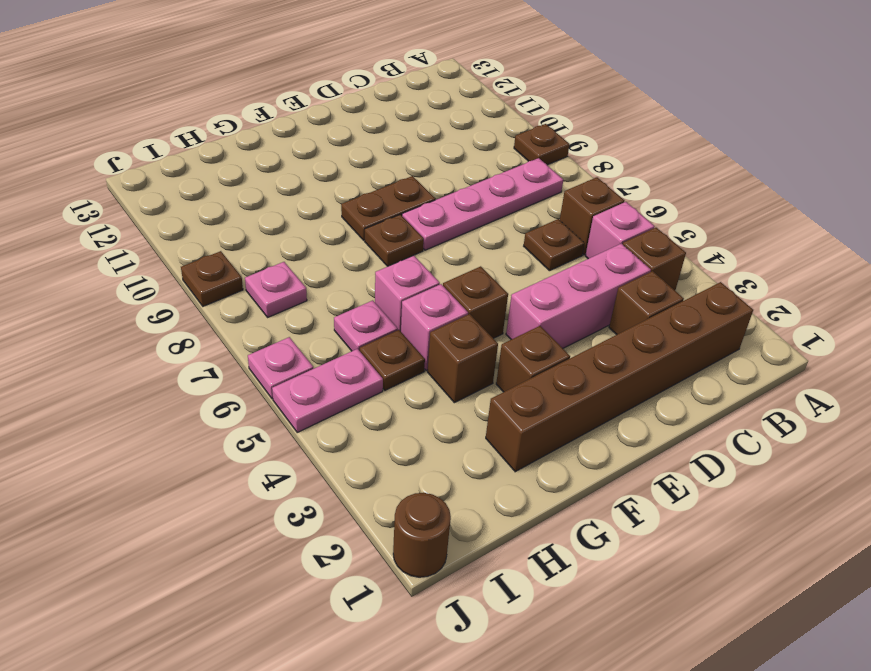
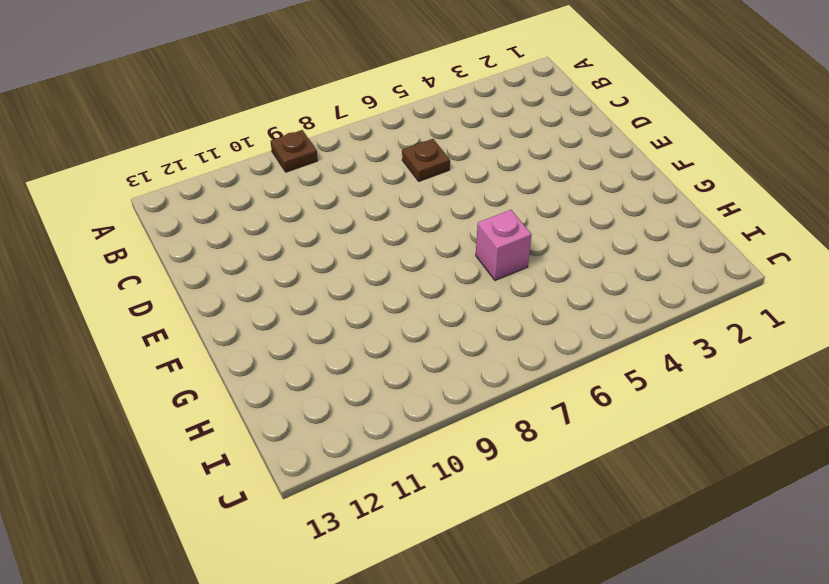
none -> brown brick B2:G2 level 1
none -> brown brick B4 level 1
none -> pink brick B5 level 1

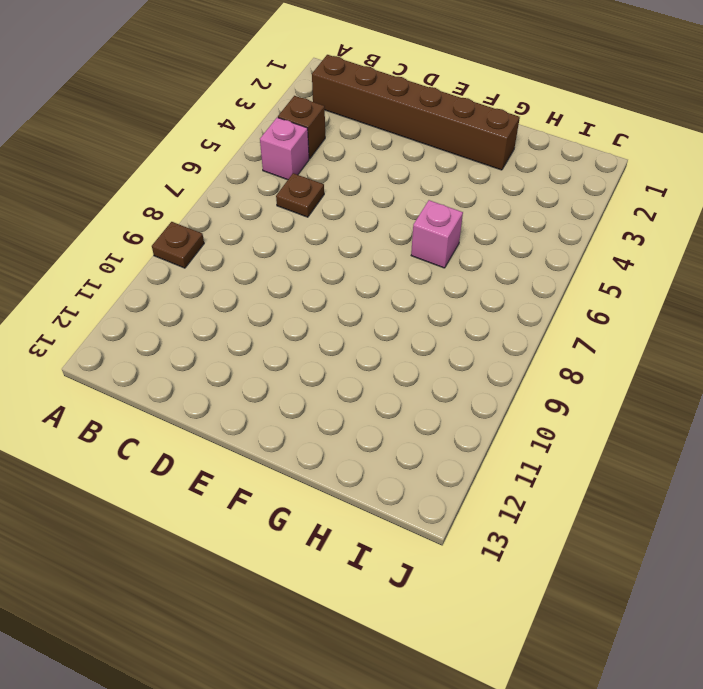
none -> brown brick B6 level 1
none -> pink plate B8:E8 level 1
none -> brown brick C3 level 1

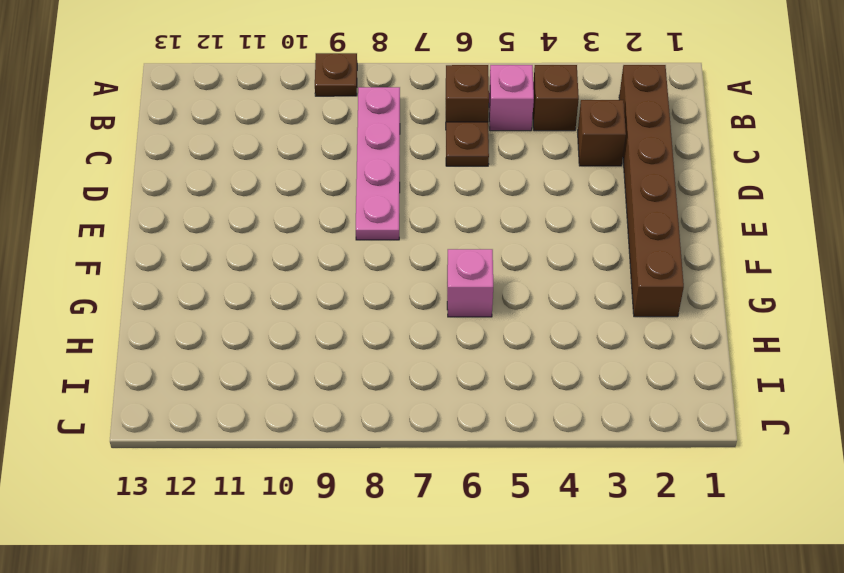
none -> pink brick C4:E4 level 1
none -> brown plate E9:F9 level 1
none -> brown brick F3 level 1

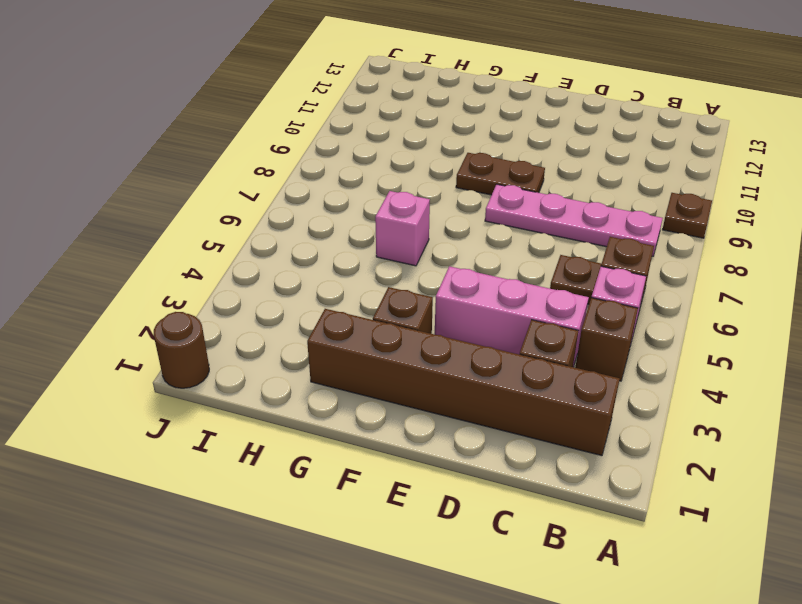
none -> brown brick F5 level 1
none -> brown plate F8 level 1
none -> brown brick G4 level 1

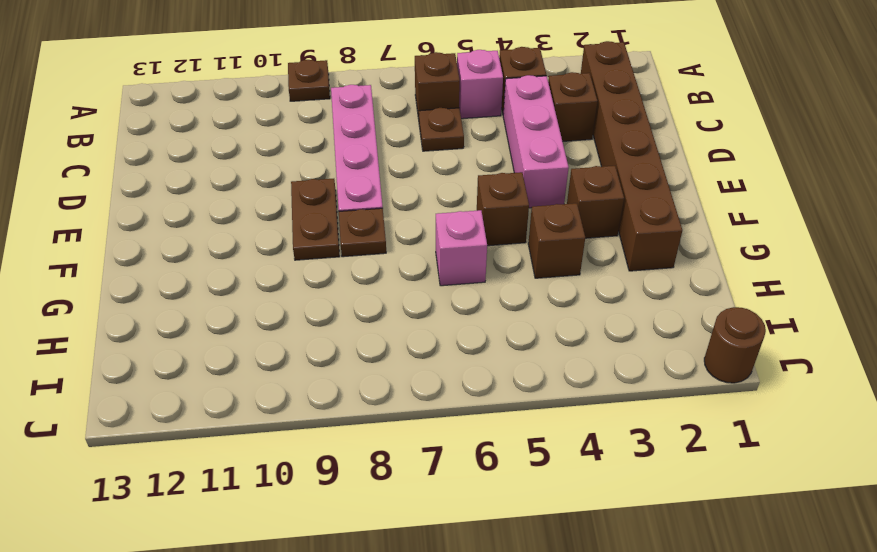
none -> pink brick G5 level 1
none -> brown plate H5 level 1
none -> pink plate H6 level 1

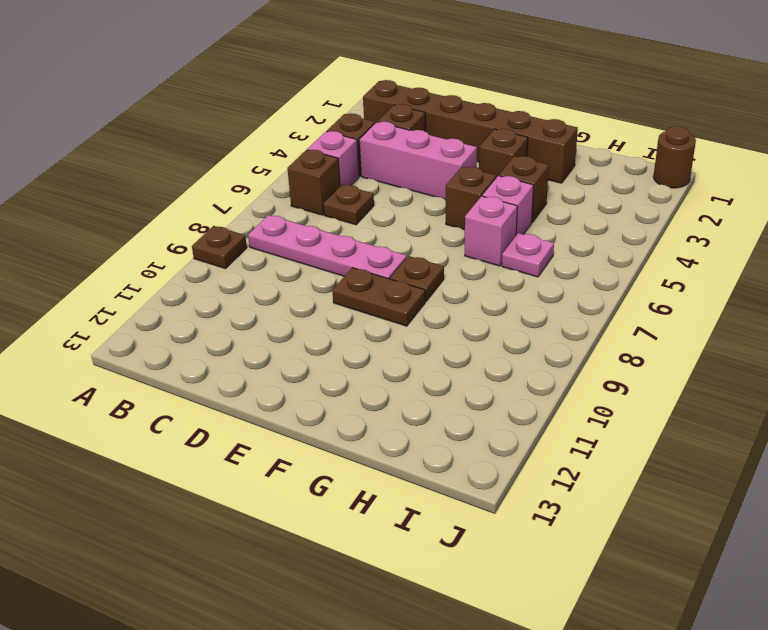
none -> brown plate H5 level 1
none -> pink plate I5:J5 level 1
none -> pink plate I8 level 1

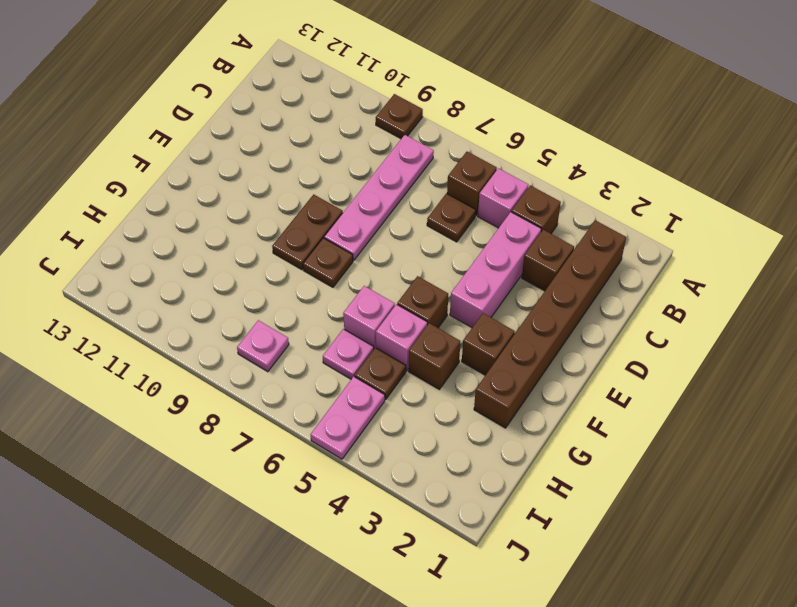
none -> brown round brick J1 level 1
none -> pink plate J6 level 1
none -> brown plate J9 level 1

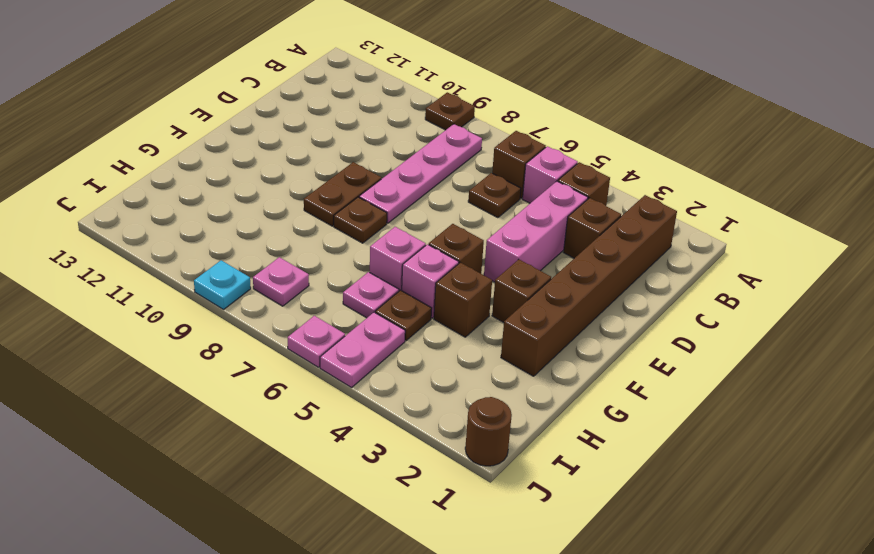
cyan plate J9 level 1 -> brown plate J9 level 1

